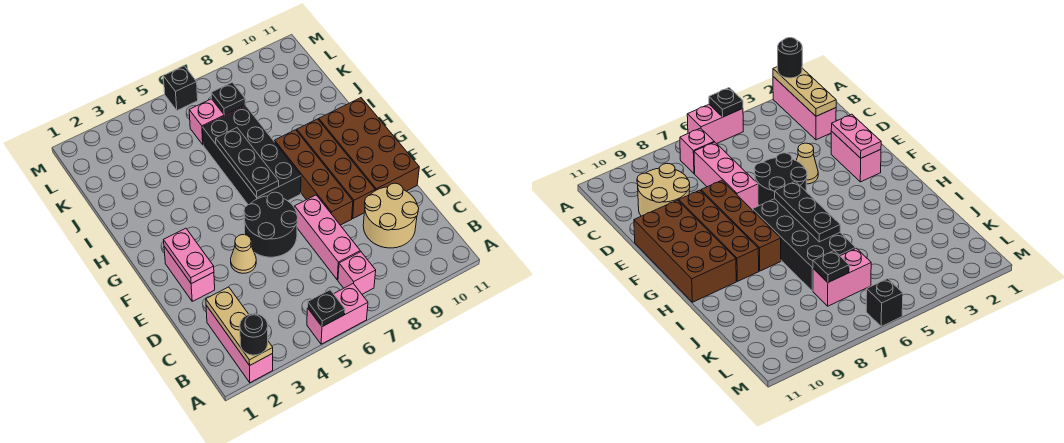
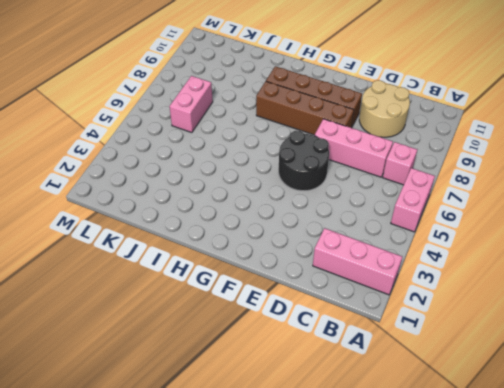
none -> pink brick E2:F2 level 1
none -> tan cone E4 level 1
none -> brown brick E10:H11 level 1

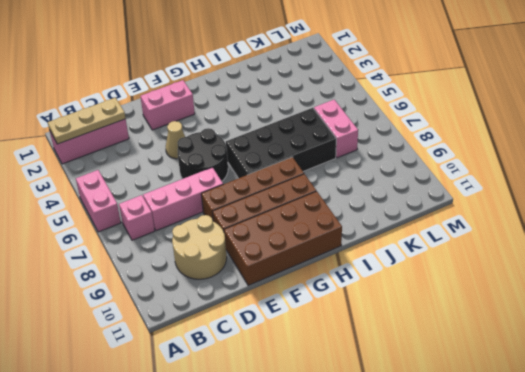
none -> black brick M6 level 1
none -> black plate A5 level 2
none -> pink plate E2:F2 level 2

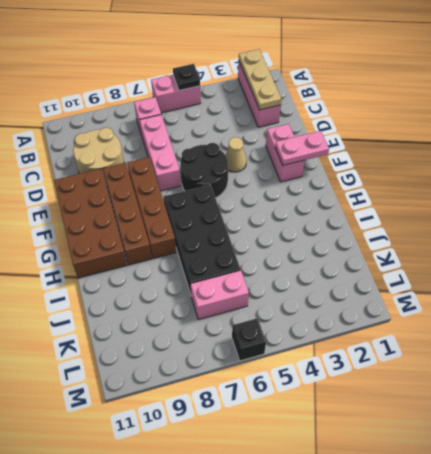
pink plate F1:F2 level 2 -> pink plate E2:F2 level 2
none -> black plate G6:I6 level 2
none -> black plate K7 level 2
none -> black round brick A2 level 3

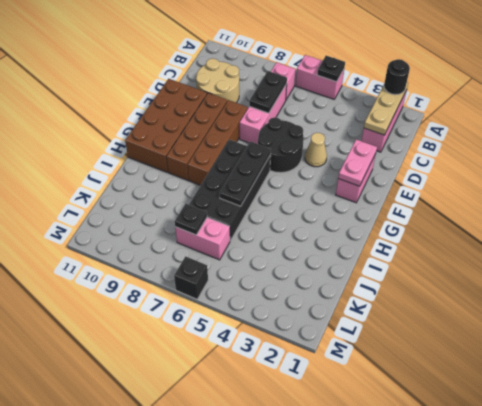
black plate C7:D7 level 2 -> none

